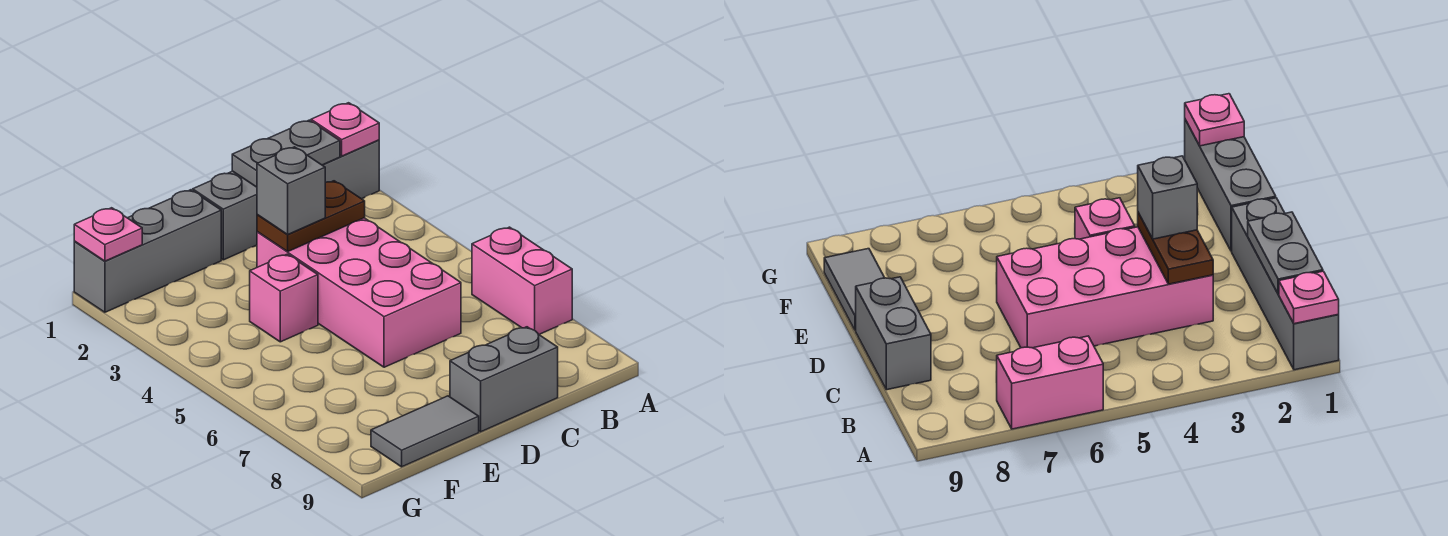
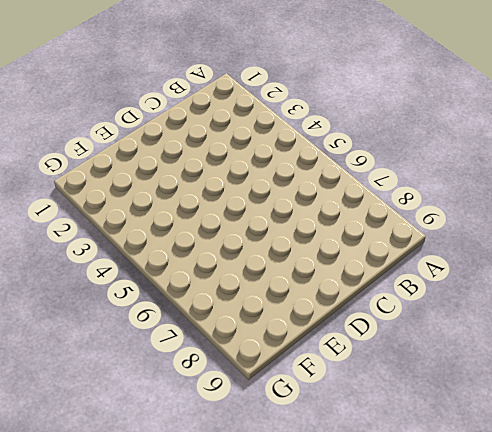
none -> grey brick A1:D1 level 1
none -> pink brick A6:A7 level 1
none -> pink brick C3:D6 level 1

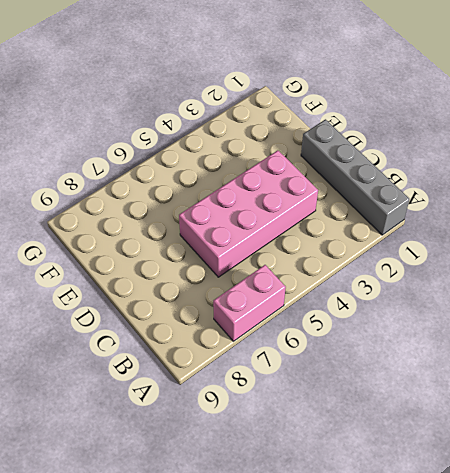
none -> grey brick C9:D9 level 1
none -> grey brick E1:G1 level 1
none -> pink brick E4 level 1

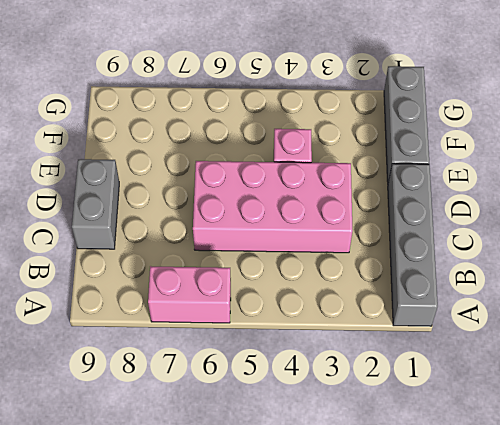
none -> grey tile E9:F9 level 1
none -> pink plate A1 level 2
none -> grey plate B1:C1 level 2

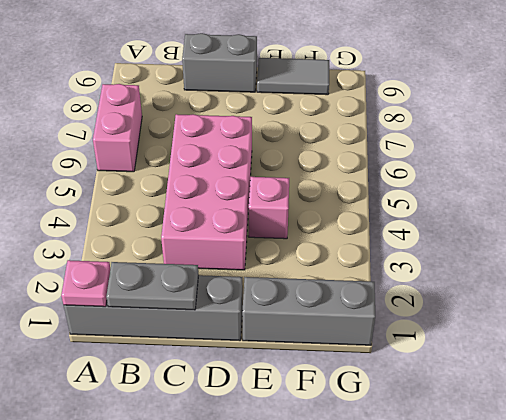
none -> brown plate C3:D3 level 2
none -> pink plate G1 level 2
none -> grey brick D3 level 3

